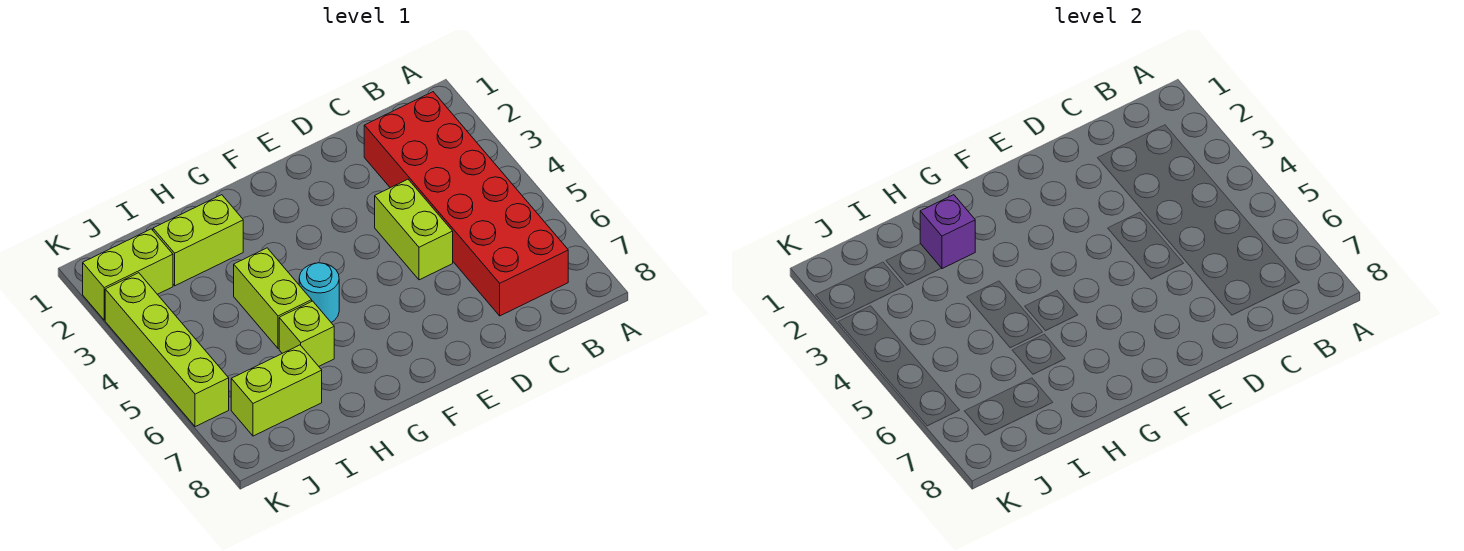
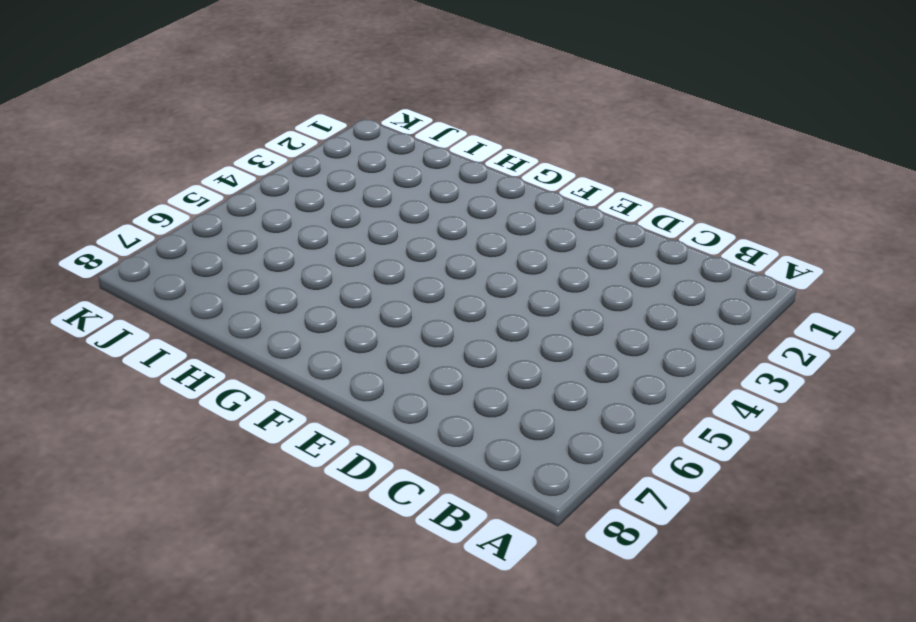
none -> red brick B2:C7 level 1
none -> lime brick D4:D5 level 1

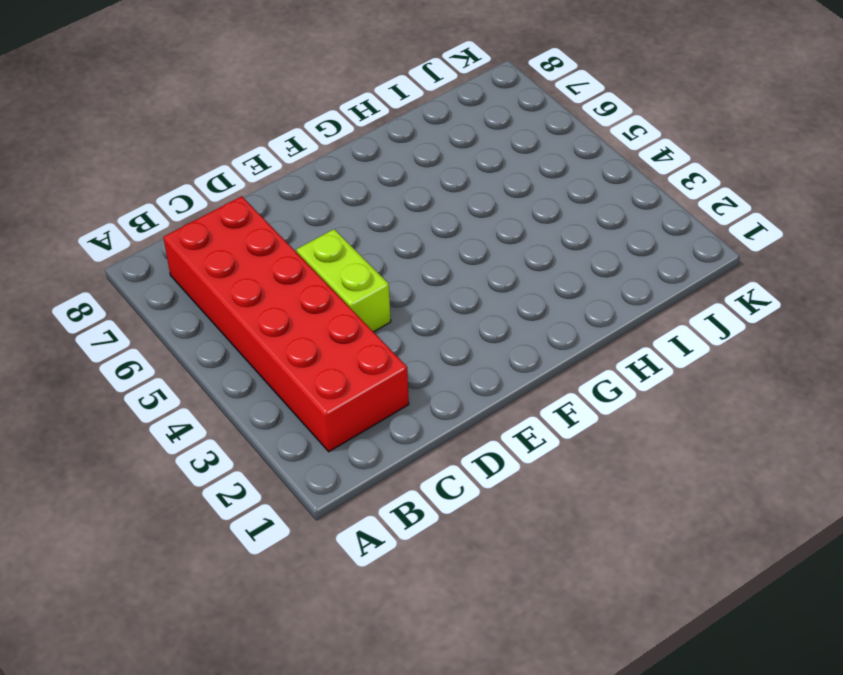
none -> cyan round brick G5 level 1
none -> lime brick H2:I2 level 1

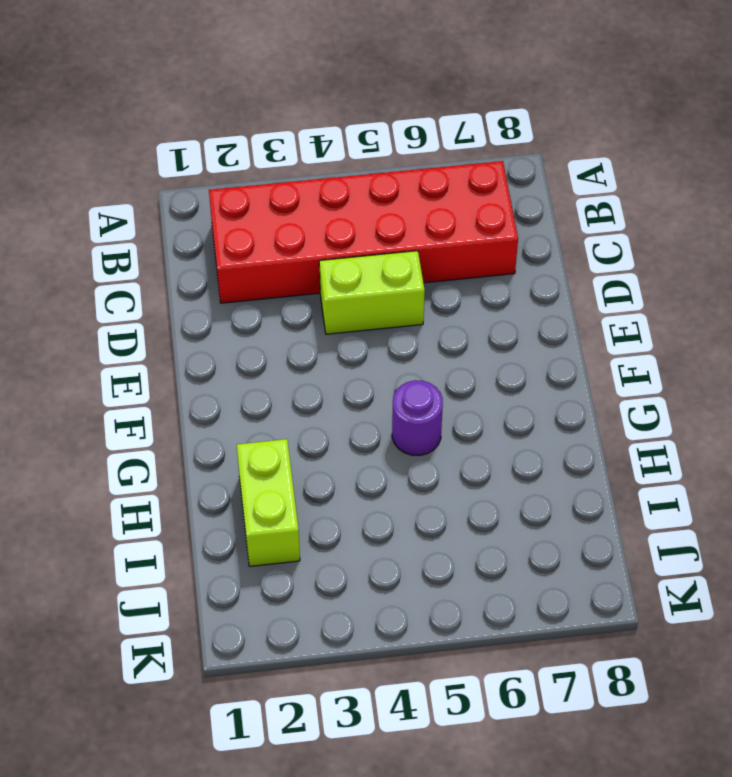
purple round brick G5 level 1 -> cyan round brick G5 level 1
none -> lime brick H4:H5 level 1
none -> lime brick H6 level 1

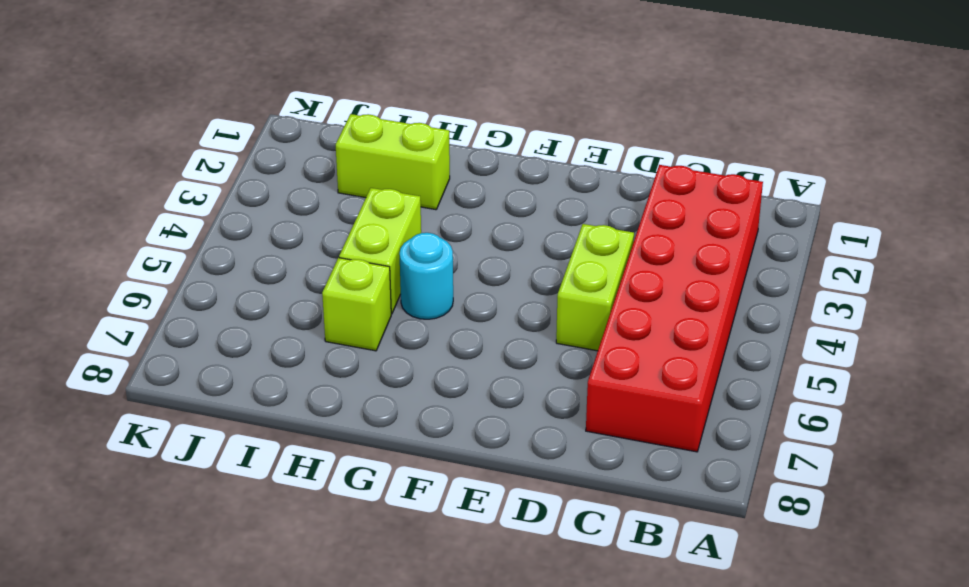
none -> lime brick I7:J7 level 1
none -> lime brick J2:K2 level 1

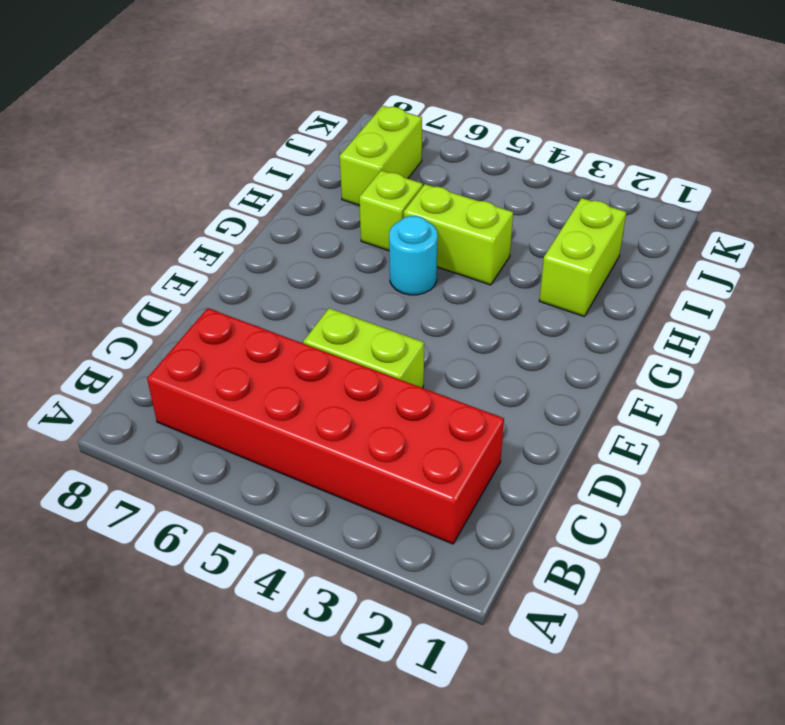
none -> lime brick J2:K2 level 1
none -> lime brick K3:K6 level 1

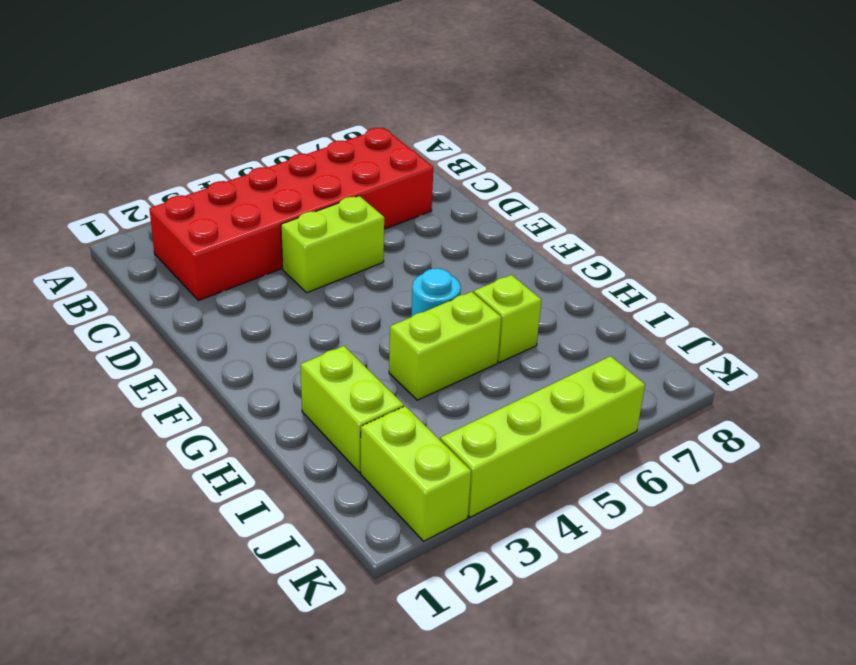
none -> lime brick I7:J7 level 1
none -> purple brick H2 level 2

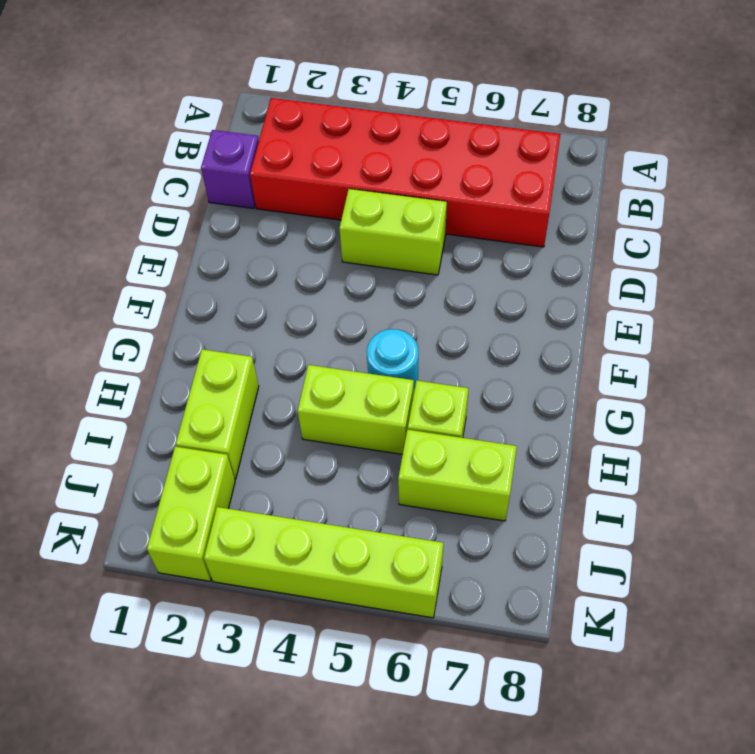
purple brick C1 level 1 -> purple brick H2 level 2
lime brick I6:I7 level 1 -> lime brick I7:J7 level 1

